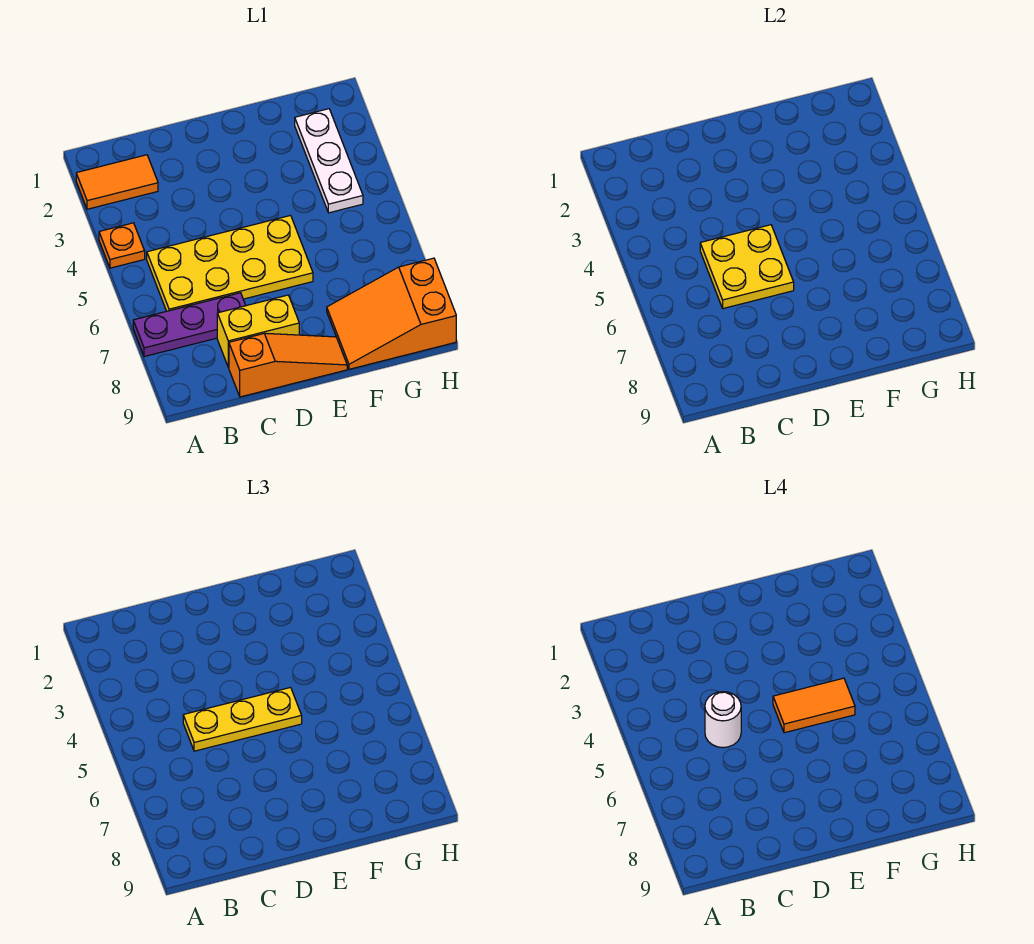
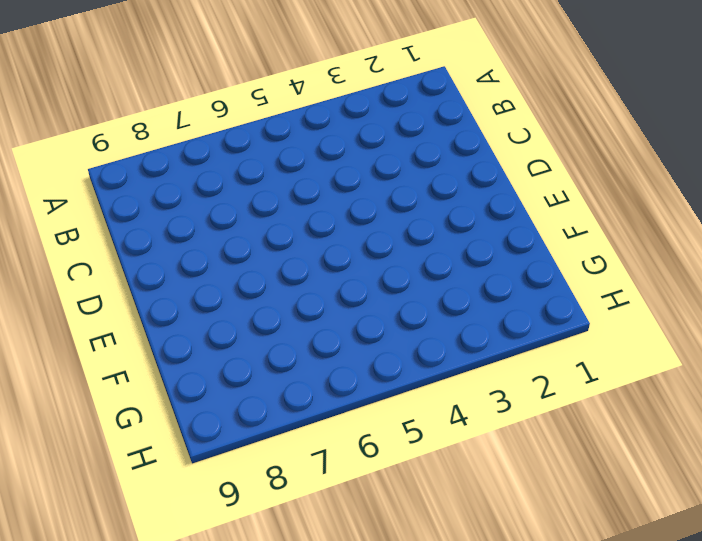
none -> orange tile A2:B2 level 1
none -> orange plate A4 level 1
none -> purple plate A7:C7 level 1

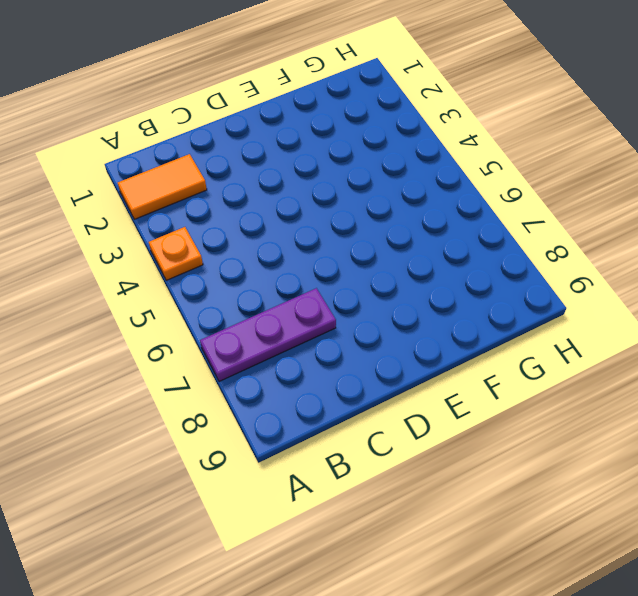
none -> yellow plate B5:E6 level 1
none -> yellow brick C8:D8 level 1
none -> orange slope C9:E9 level 1 top C

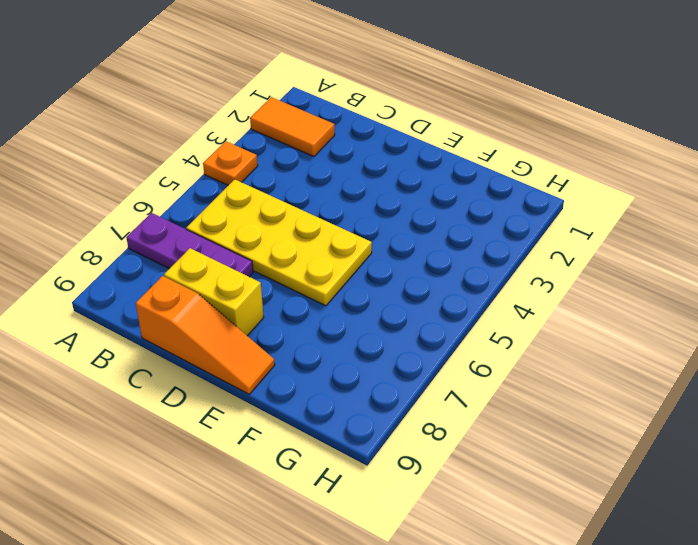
none -> orange slope F8:H9 level 1 top H
none -> white plate G2:G4 level 1
none -> yellow plate C5:D6 level 2

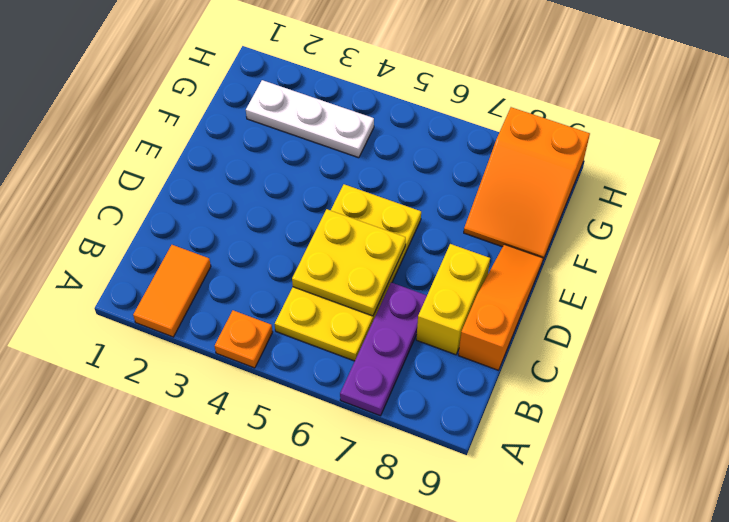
none -> yellow plate C5:E5 level 3
none -> white round brick C5 level 4
none -> orange tile E5:F5 level 4

